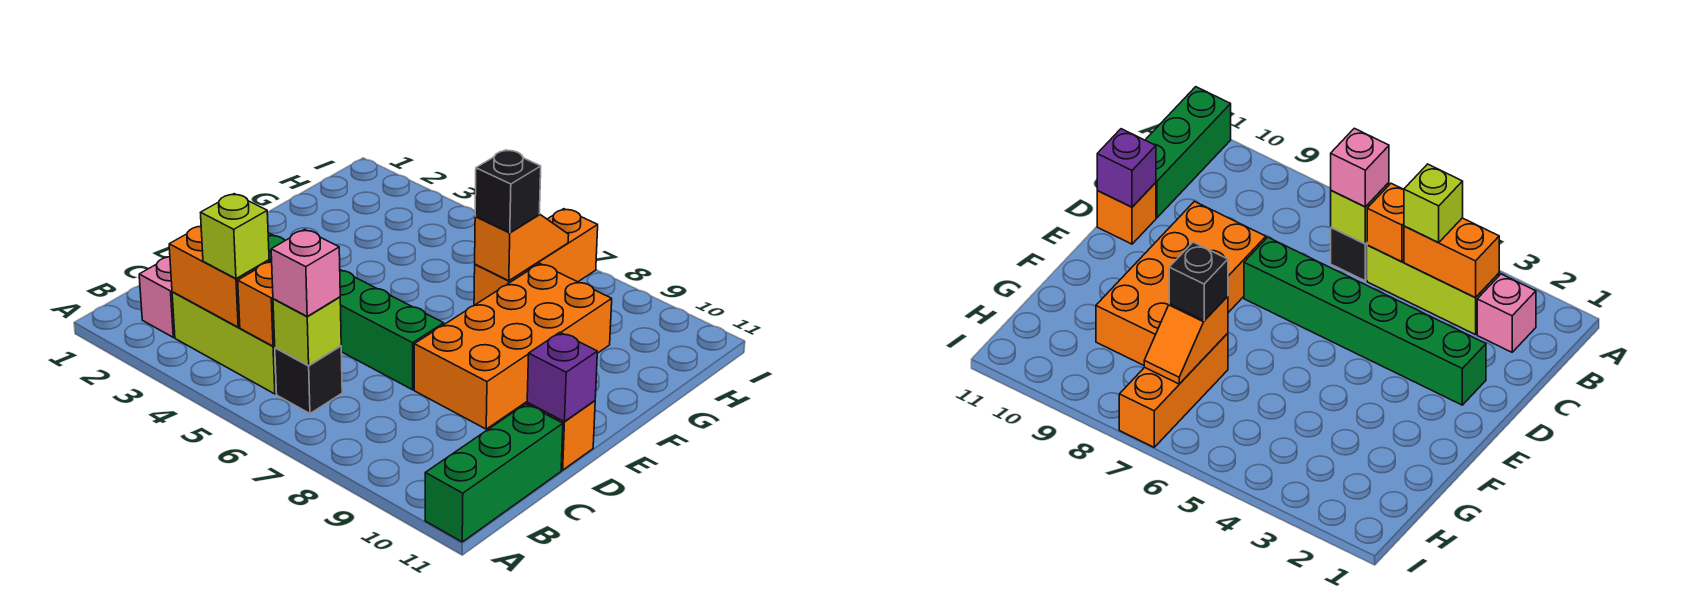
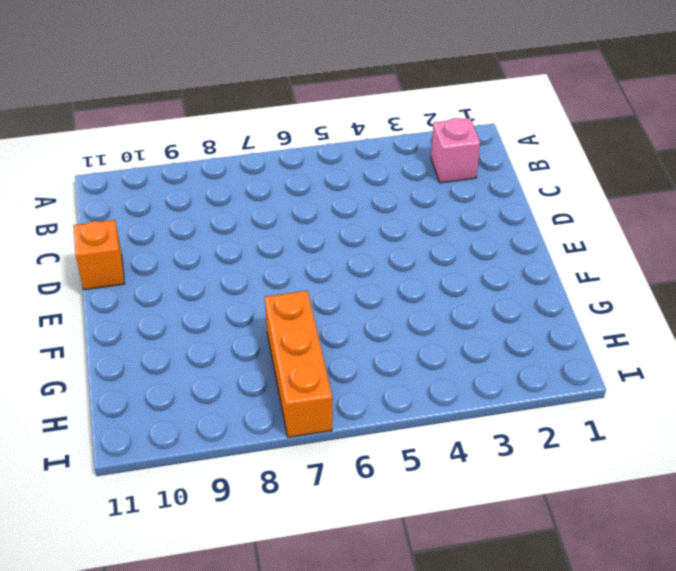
none -> green brick A11:C11 level 1
none -> lime brick B3:B5 level 1
none -> black brick B6 level 1

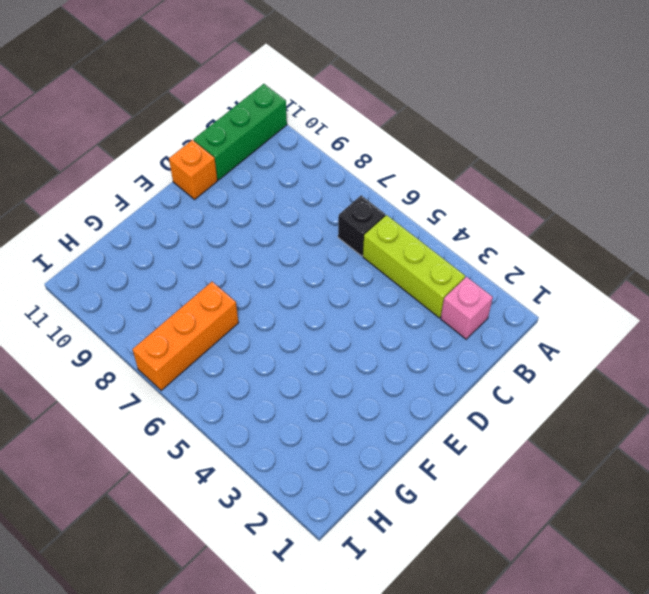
none -> green brick D2:D7 level 1
none -> orange brick D8:G9 level 1
none -> orange brick B3:B4 level 2

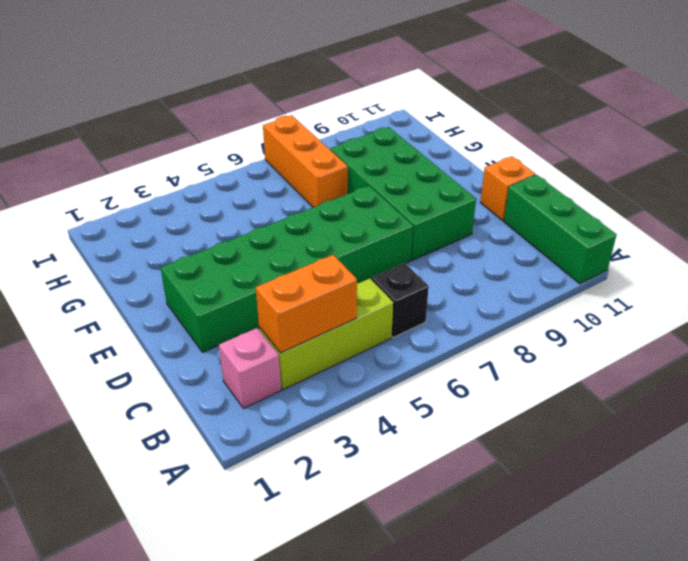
green brick D2:E7 level 1 -> green brick D2:D7 level 1
green brick D8:G9 level 1 -> orange brick D8:G9 level 1
none -> orange brick B5 level 2
none -> lime brick B6 level 2
none -> purple brick D11 level 2

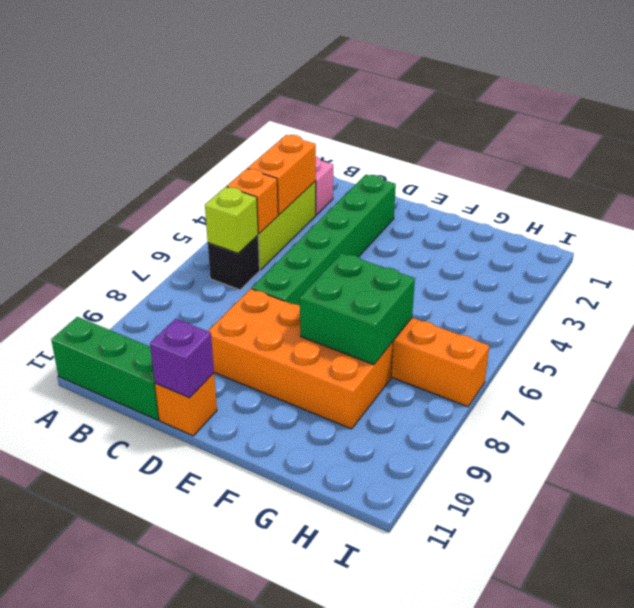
green brick F7:G8 level 2 -> orange slope G7:H7 level 2 top G
none -> lime brick B4 level 3
none -> pink brick B6 level 3
none -> black brick G7 level 3

